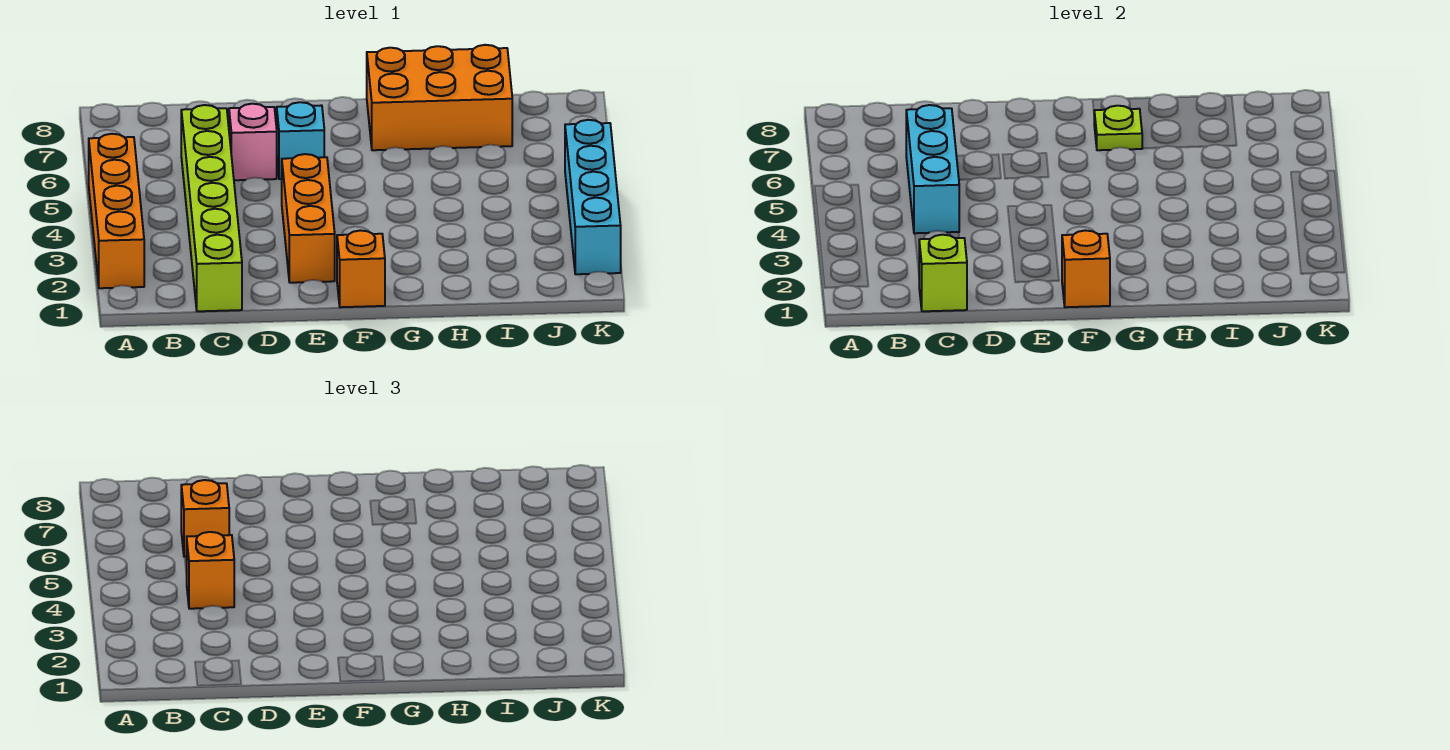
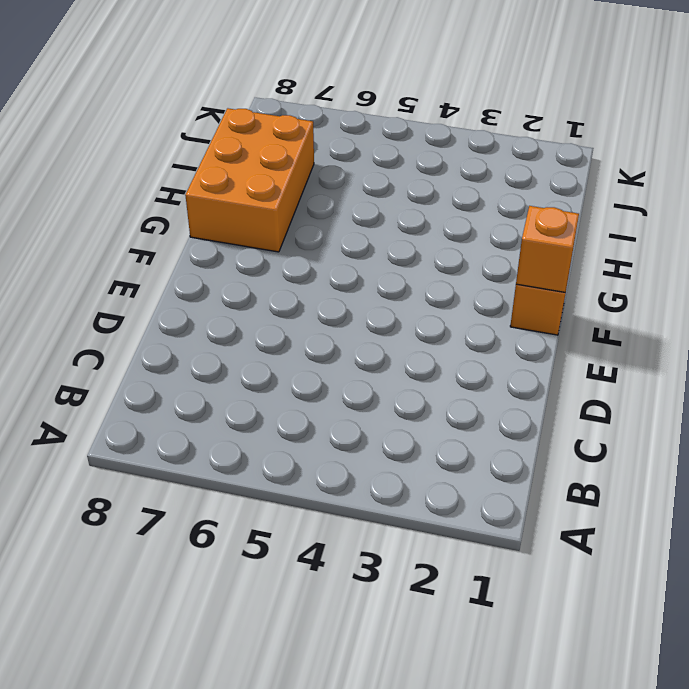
none -> orange brick A2:A5 level 1
none -> lime brick C1:C6 level 1
none -> pink brick D6 level 1

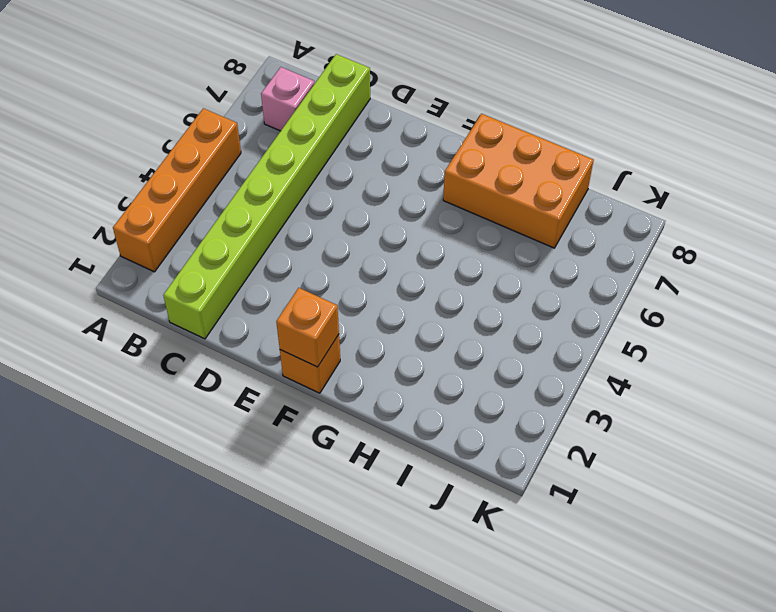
pink brick B7 level 1 -> pink brick D6 level 1
lime brick C1:C8 level 1 -> lime brick C1:C6 level 1
none -> orange brick E2:E4 level 1
none -> cyan brick E6 level 1
none -> cyan brick K2:K5 level 1

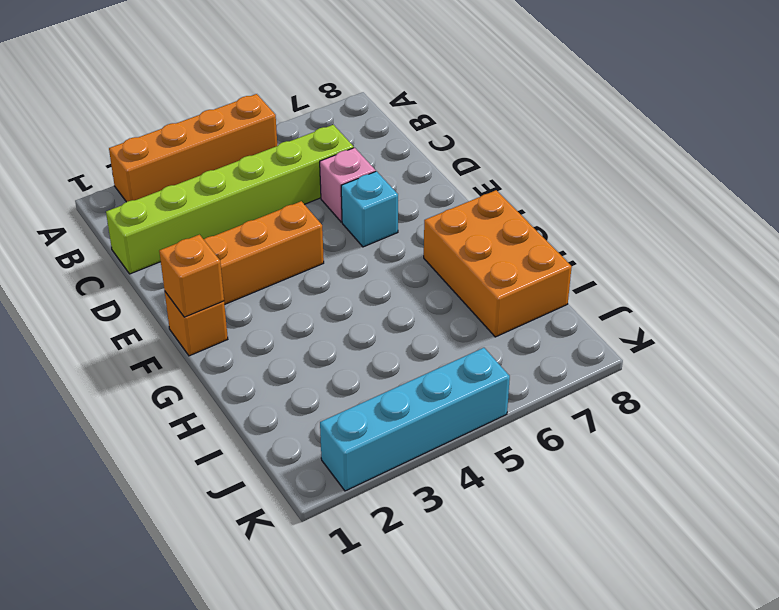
none -> lime brick C1 level 2
none -> cyan brick C4:C6 level 2
none -> lime plate G7 level 2

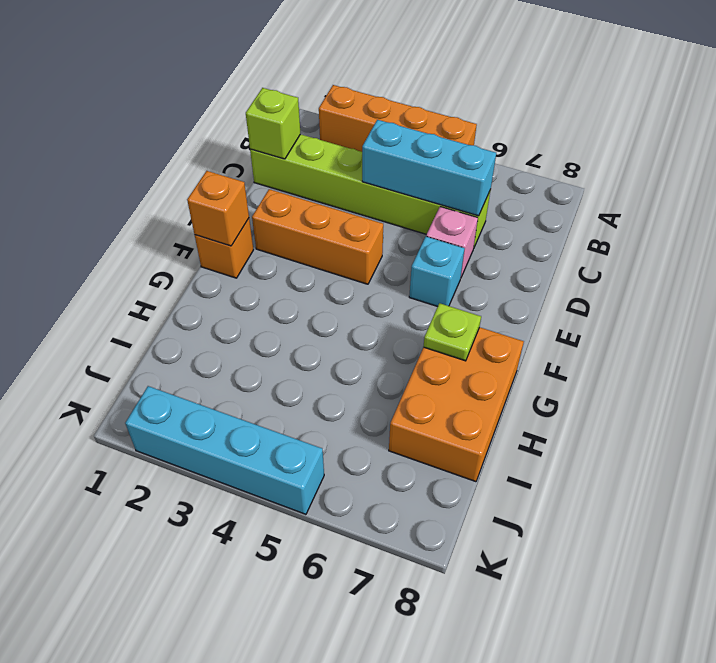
none -> orange brick C4 level 3
none -> orange brick C6 level 3

